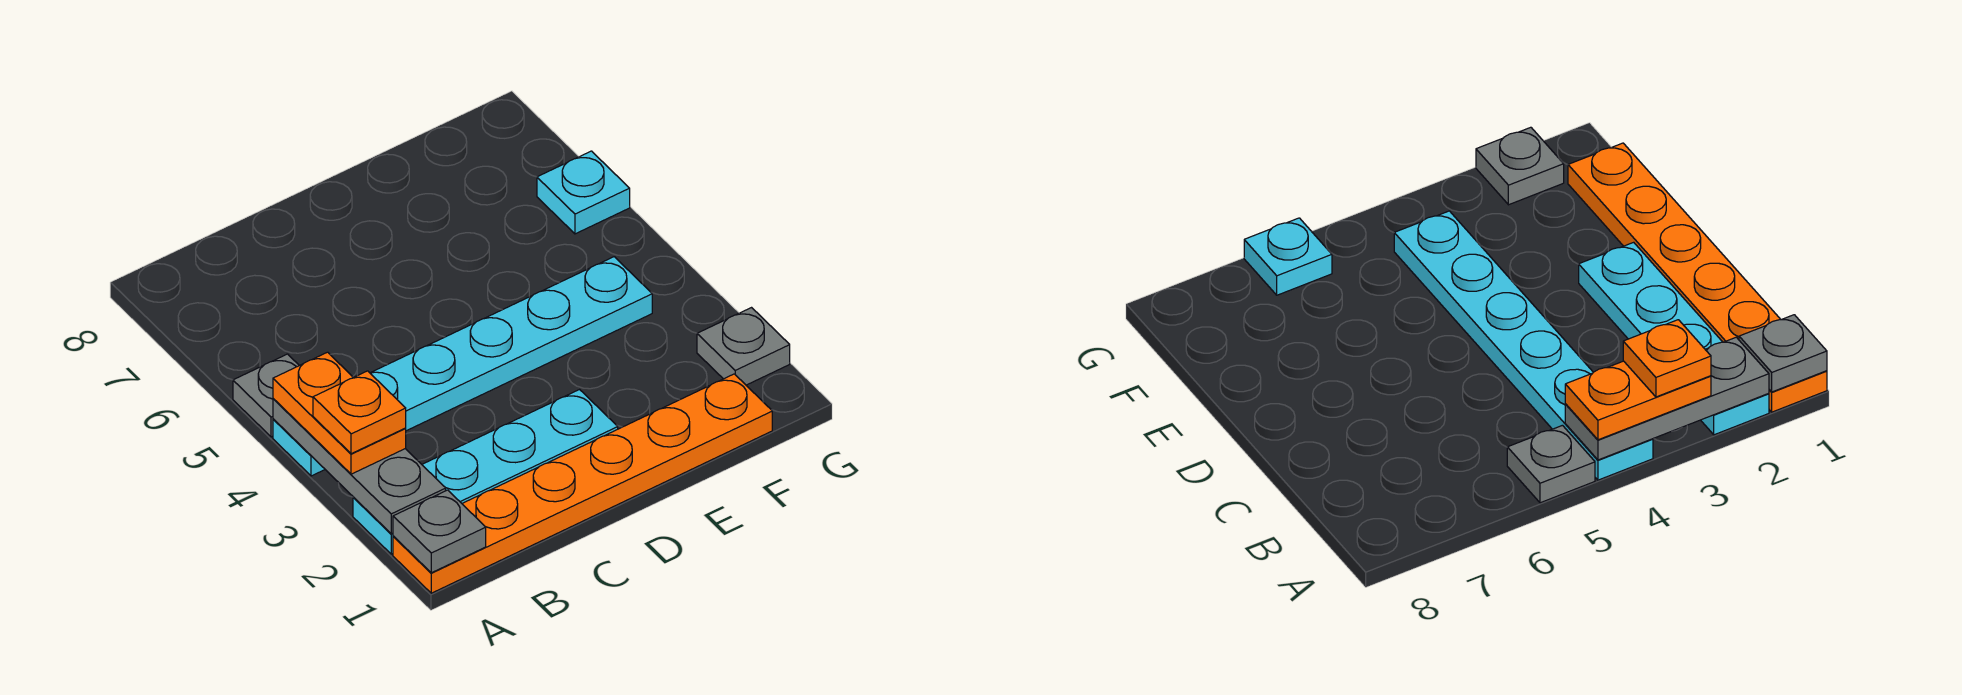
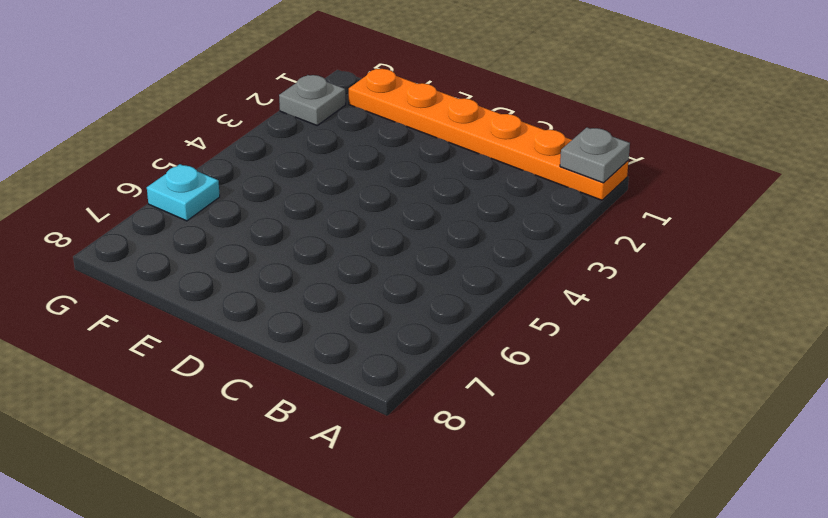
none -> cyan plate A2:D2 level 1
none -> cyan plate A4:F4 level 1

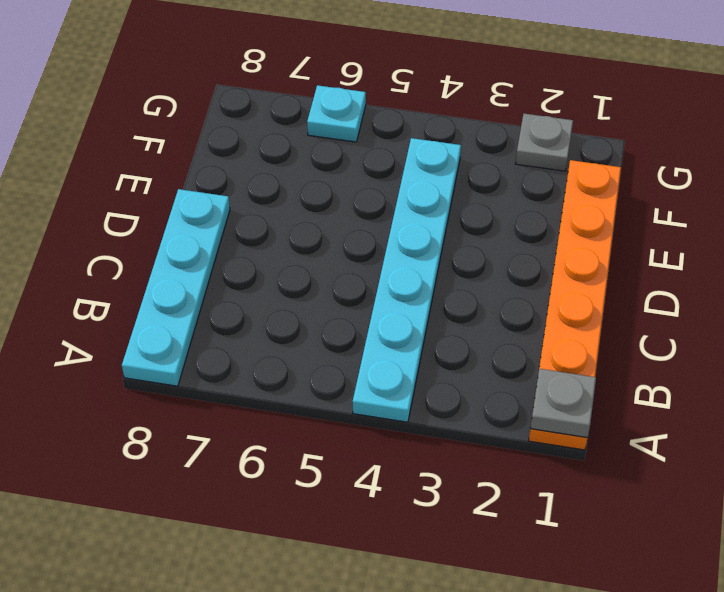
cyan plate A8:D8 level 1 -> cyan plate A2:D2 level 1
none -> grey plate A5 level 1
none -> grey plate A2:A4 level 2

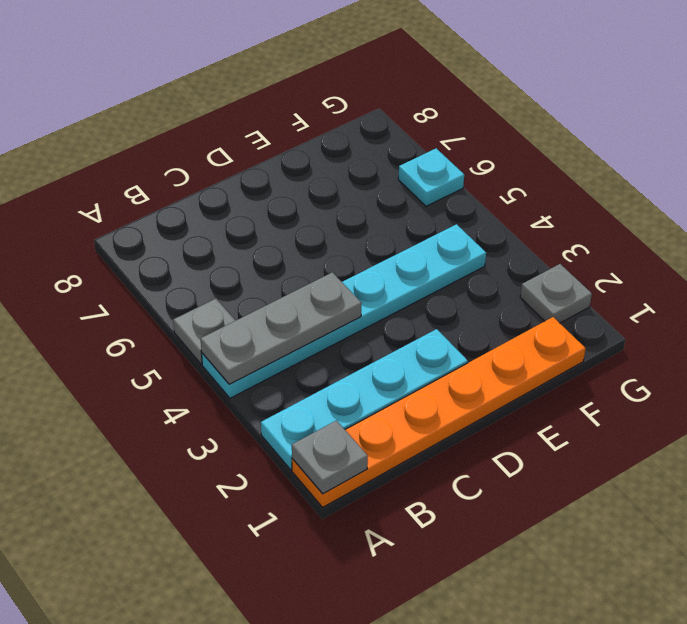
grey plate A4:C4 level 2 -> grey plate A2:A4 level 2
none -> orange plate A3:A4 level 3
none -> orange plate A3 level 4

